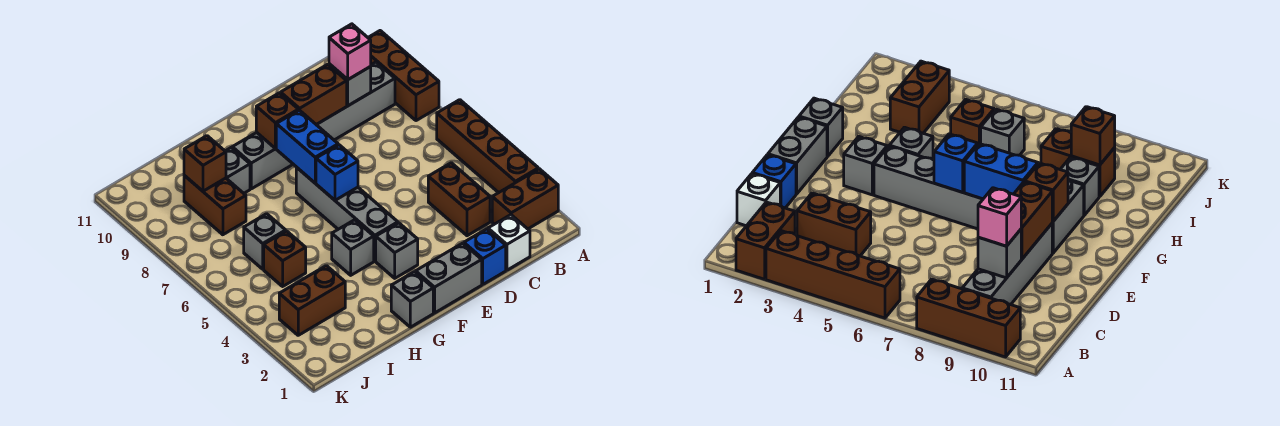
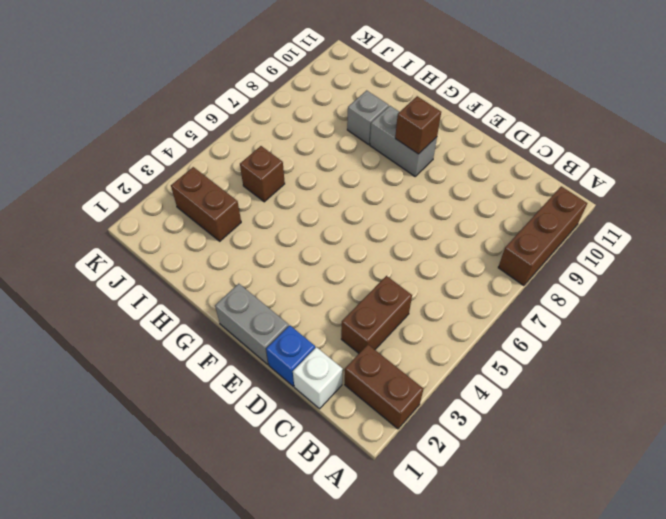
none -> brown brick A3:A6 level 1
none -> grey brick B9:E9 level 1
none -> grey brick F3 level 1

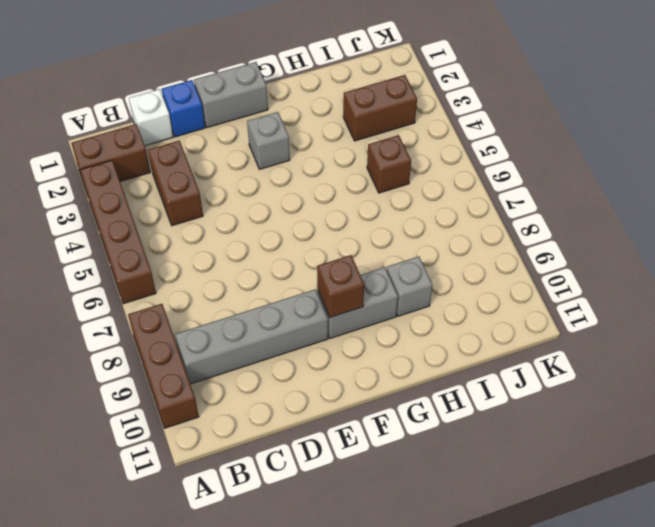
none -> grey brick F4:F7 level 1
none -> grey brick G1 level 1
none -> grey brick G4 level 1

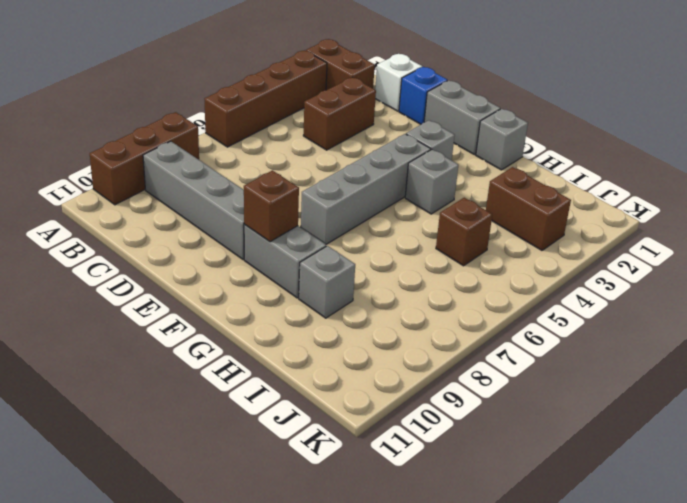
none -> grey brick I6 level 1
none -> brown brick I8:I9 level 1
none -> grey brick C9 level 2

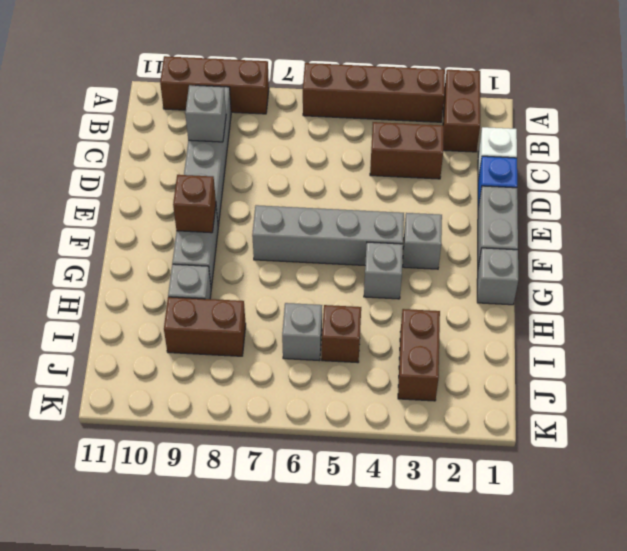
none -> brown brick D9:E9 level 2
none -> blue brick F6 level 2
none -> blue brick F7:F8 level 2

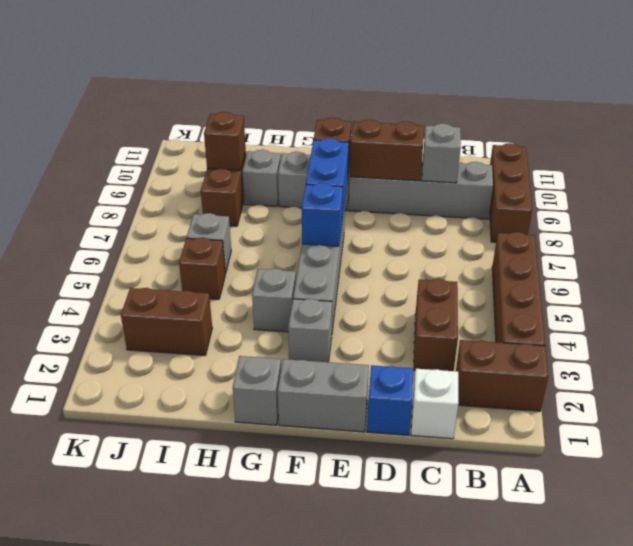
none -> pink brick C9 level 3

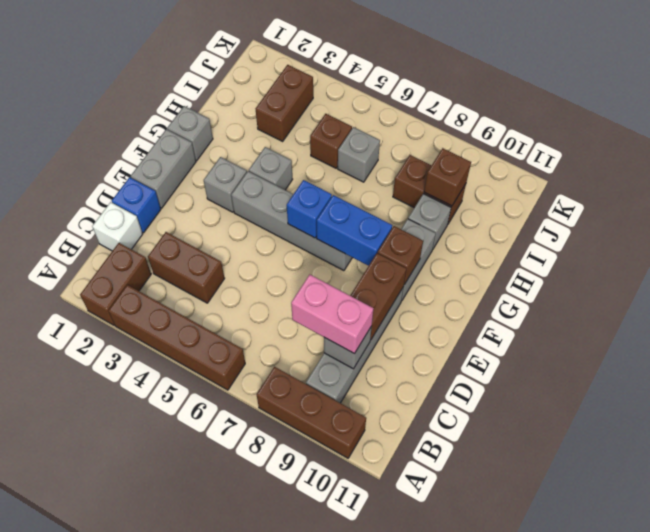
pink brick C8:C9 level 3 -> pink brick C9 level 3

